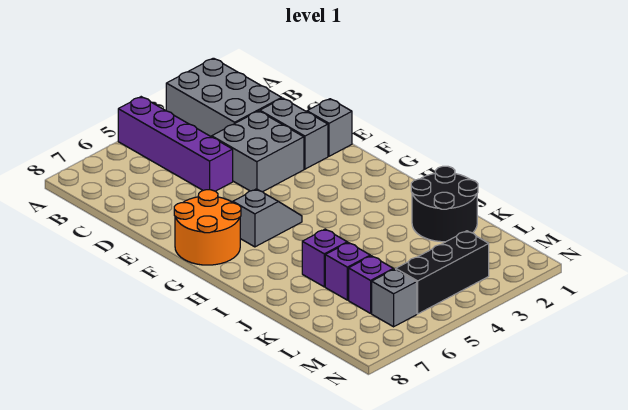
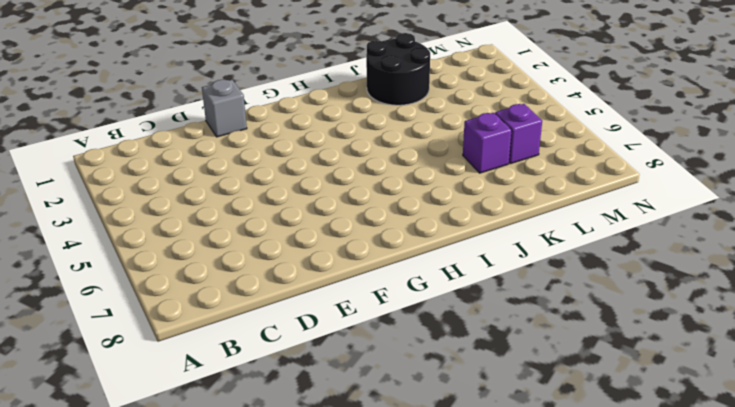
none -> grey brick A2:C3 level 1
none -> purple brick A5:D5 level 1
none -> grey brick D2:E2 level 1

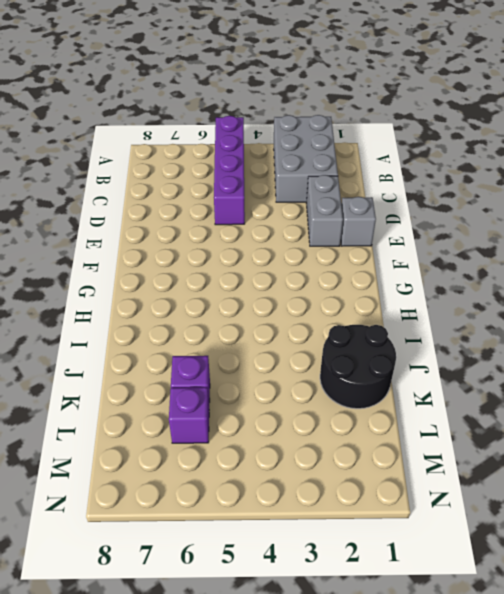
none -> grey brick D3:E4 level 1
none -> orange round brick F7:G8 level 1
none -> grey slope G5:G6 level 1 top 6

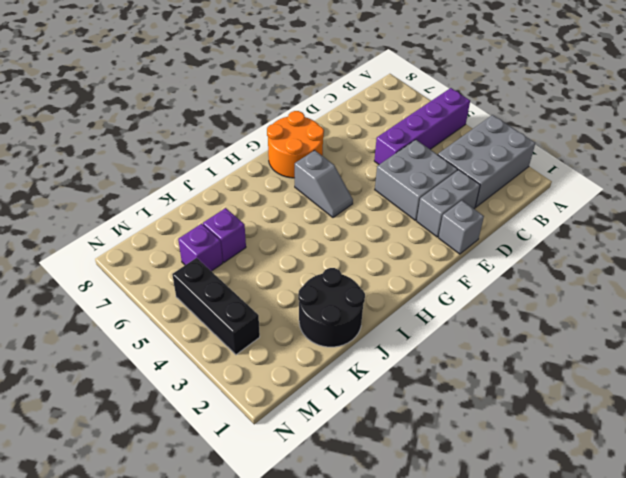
none -> purple brick J6 level 1
none -> grey brick M6 level 1

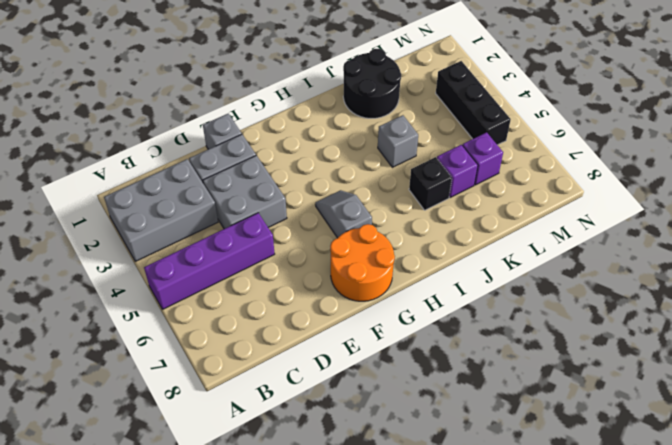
grey brick J4 level 1 -> grey brick M6 level 1
black brick J6 level 1 -> purple brick J6 level 1

